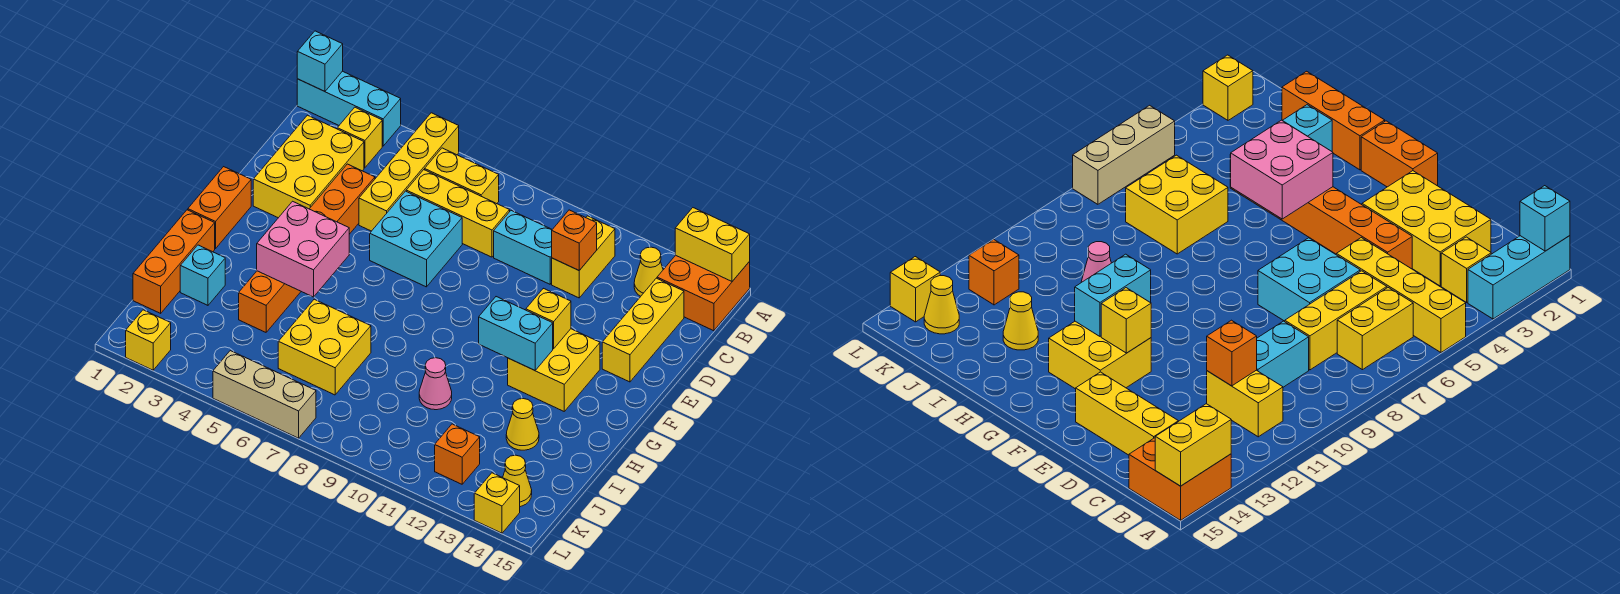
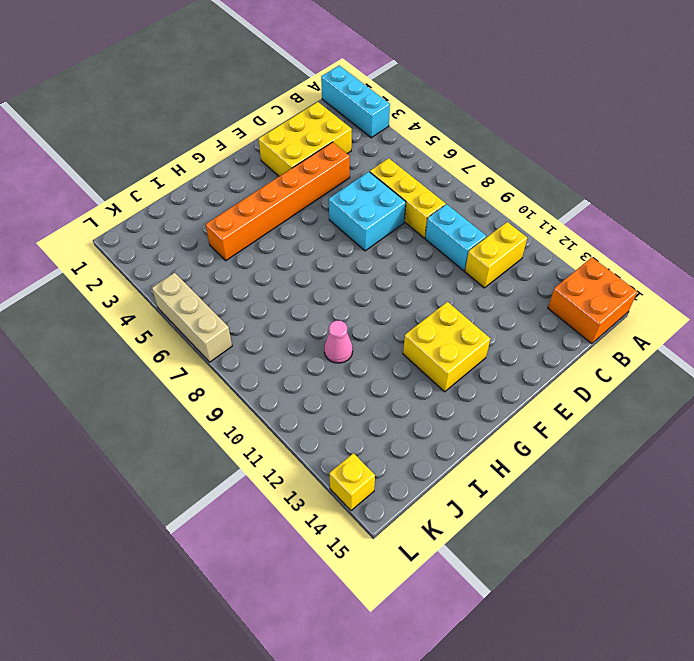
none -> yellow brick A5:D5 level 1
none -> yellow brick B3 level 1
none -> yellow brick B6:B7 level 1
none -> yellow cone B13 level 1

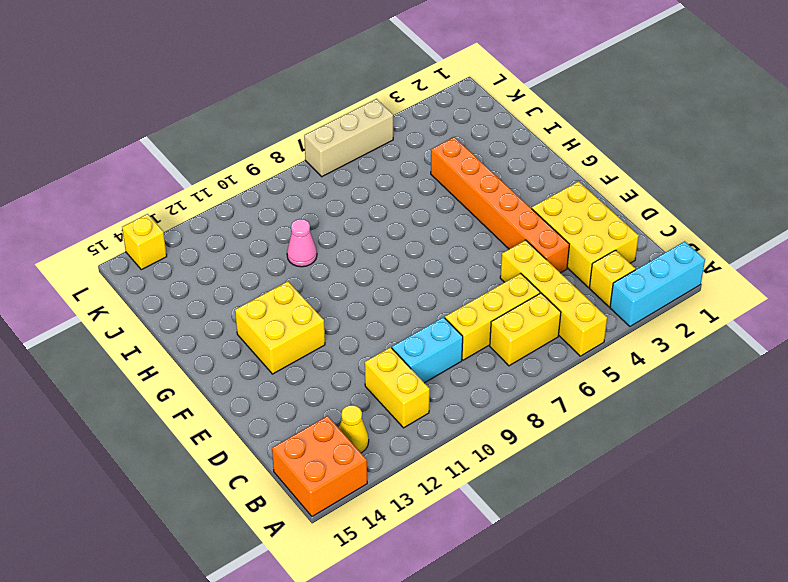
none -> yellow brick C14:E14 level 1
none -> cyan brick D6:E7 level 1
none -> orange brick F1:G1 level 1
none -> orange brick H1:J1 level 1

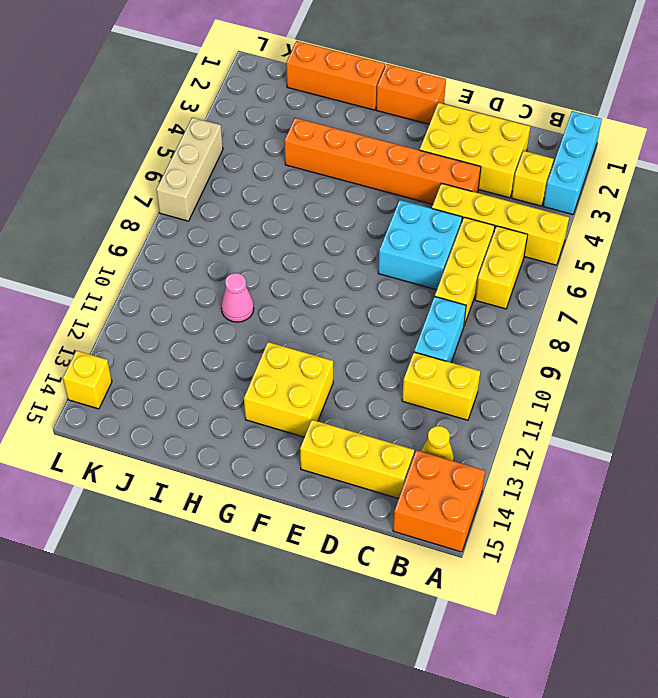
none -> cyan brick I2 level 1
none -> yellow brick I6:J7 level 1
none -> yellow cone I13 level 1
none -> orange brick K12 level 1

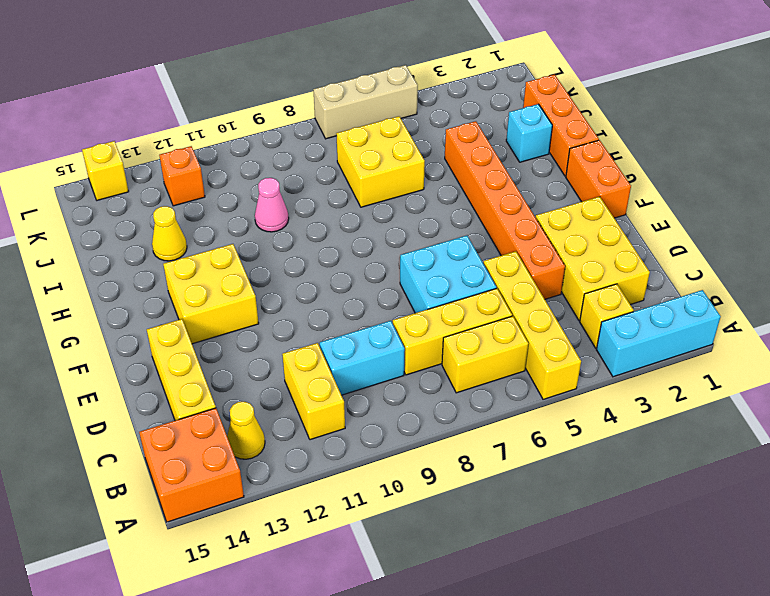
none -> yellow cone K14 level 1
none -> yellow brick L2 level 1
none -> cyan brick A1 level 2
none -> yellow brick A14:A15 level 2

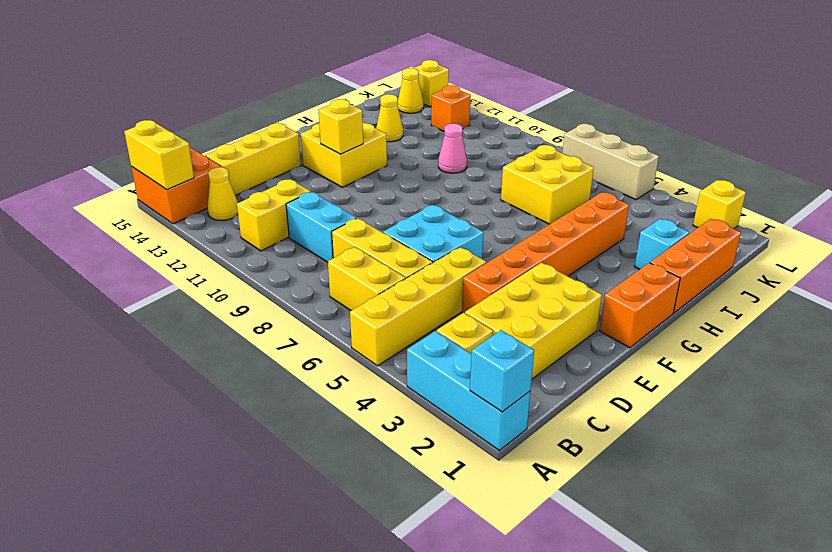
none -> orange brick C11 level 2
none -> pink brick G4:H5 level 2
none -> cyan brick G11:G12 level 2

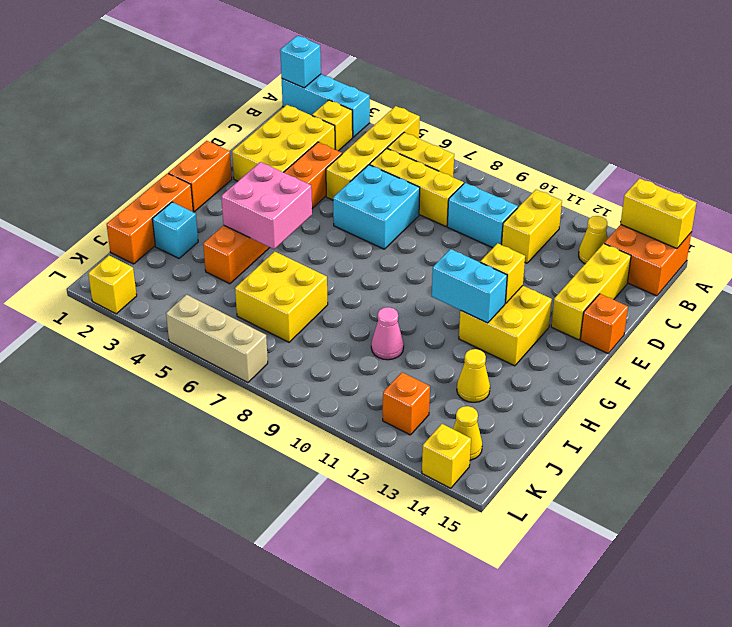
orange brick E15 level 1 -> orange brick C11 level 2

